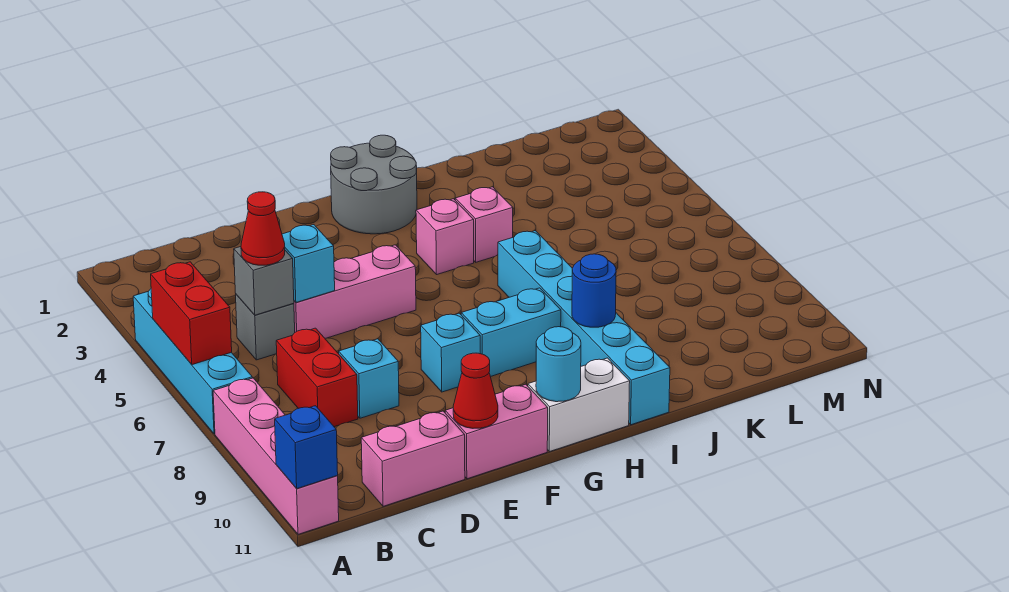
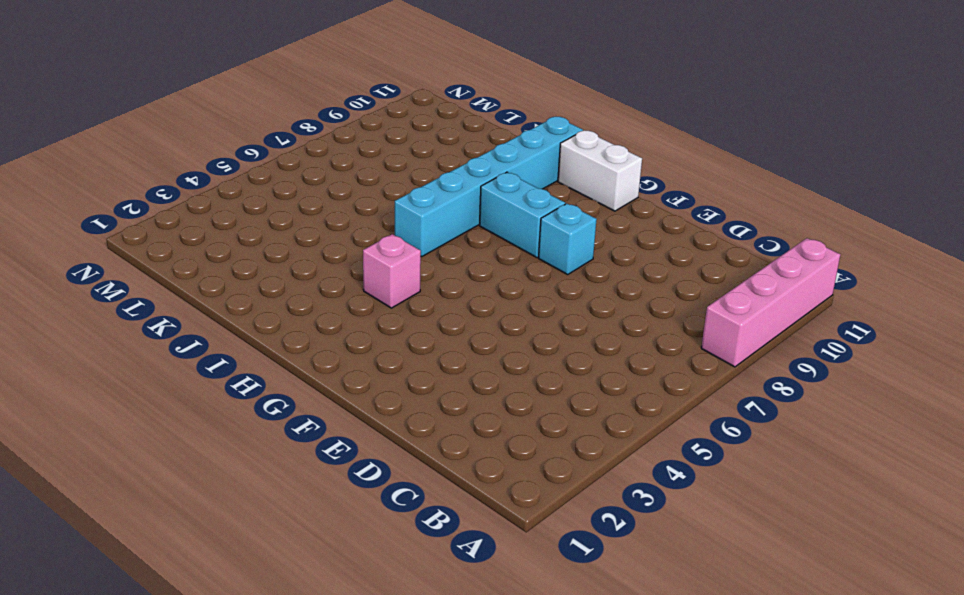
none -> cyan brick A4:A7 level 1
none -> grey brick C5 level 1
none -> red brick C7:C8 level 1

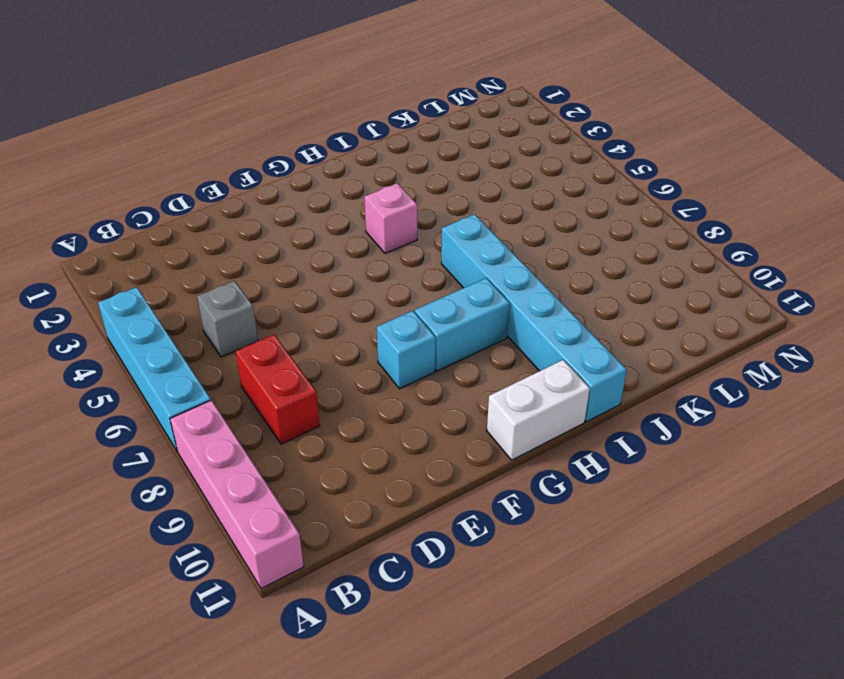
none -> pink brick C11:D11 level 1
none -> pink brick D5:F5 level 1
none -> cyan brick D8 level 1

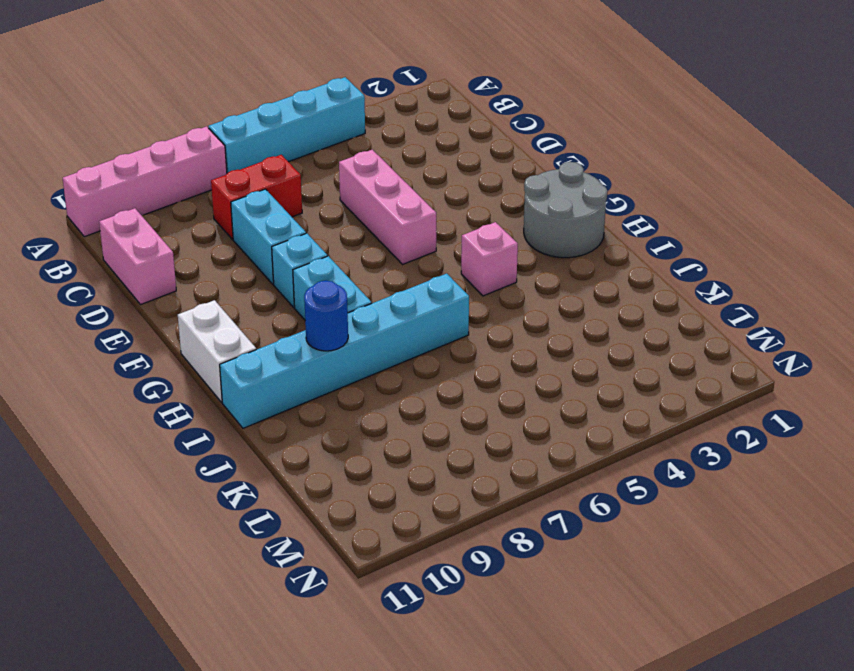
cyan brick D8:E8 level 1 -> cyan brick D8 level 1
none -> grey brick C5 level 1
none -> pink brick E11:F11 level 1
none -> pink brick I4 level 1

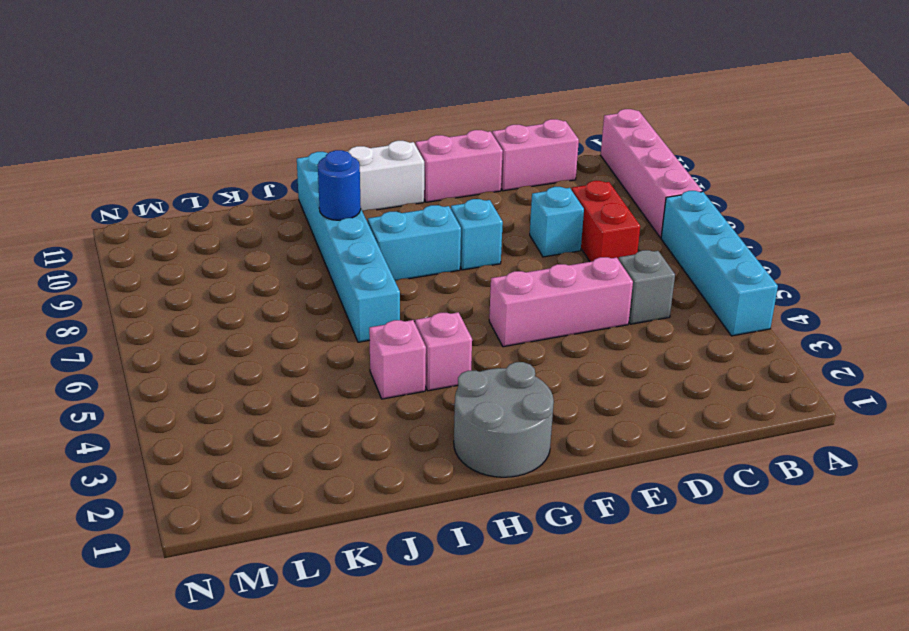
none -> red brick A5:A6 level 2
none -> blue brick A11 level 2
none -> grey brick C5 level 2

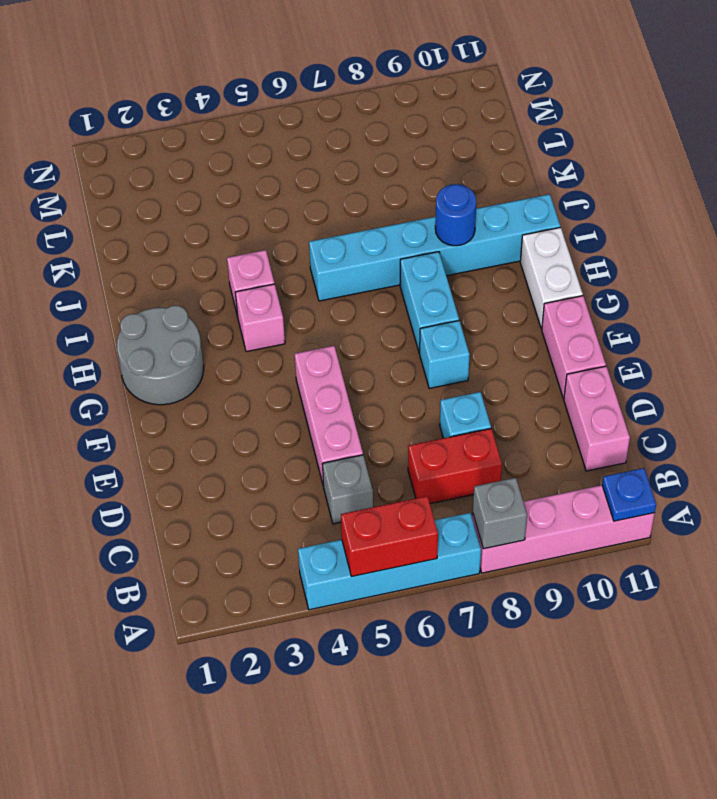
grey brick A8 level 2 -> grey brick C5 level 2
blue plate A11 level 2 -> blue brick A11 level 2
none -> cyan brick D5 level 2
none -> red cone E11 level 2
none -> cyan round brick G11 level 2

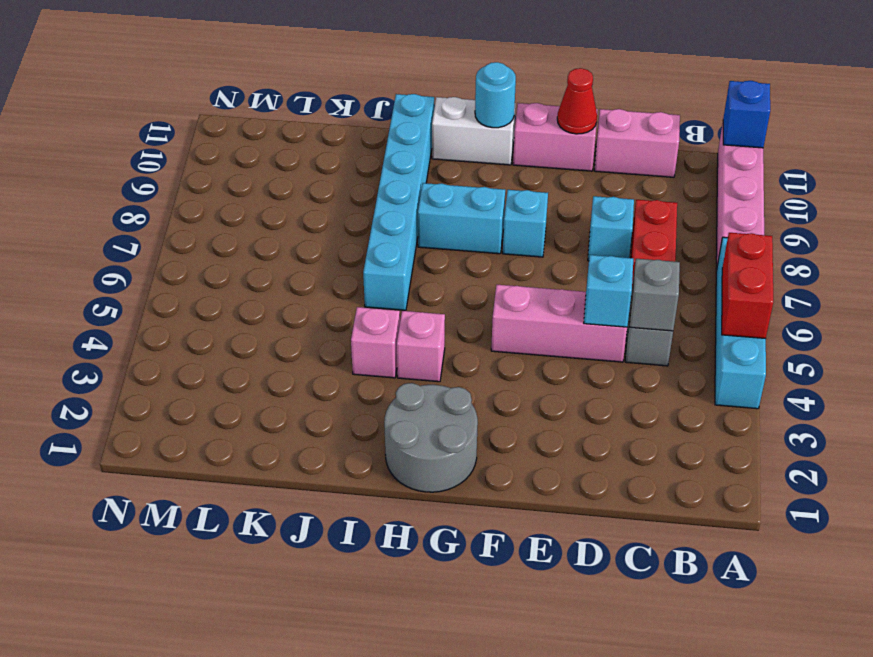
none -> blue round brick I9 level 2
none -> red cone C5 level 3

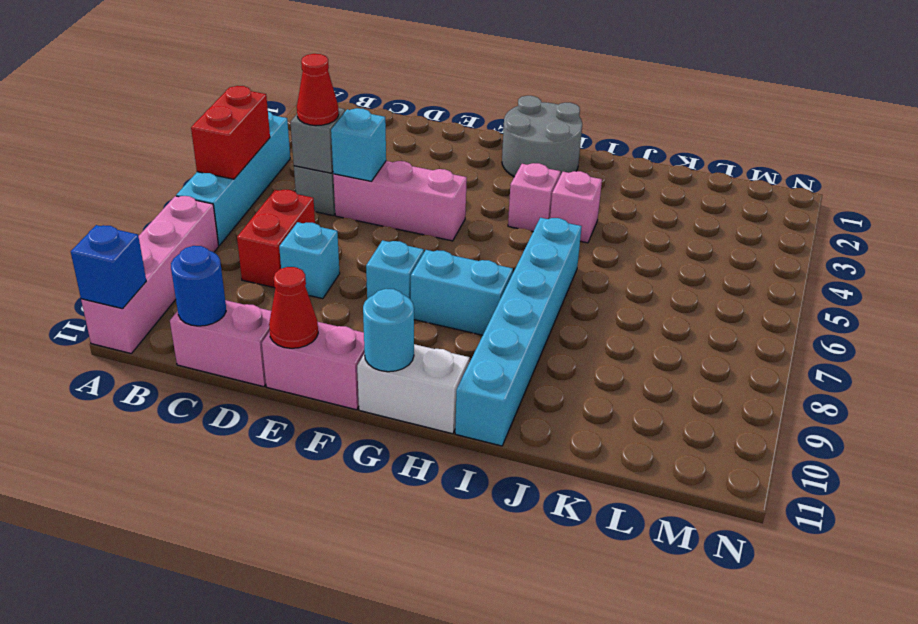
blue round brick C11 level 2 -> blue round brick I9 level 2

